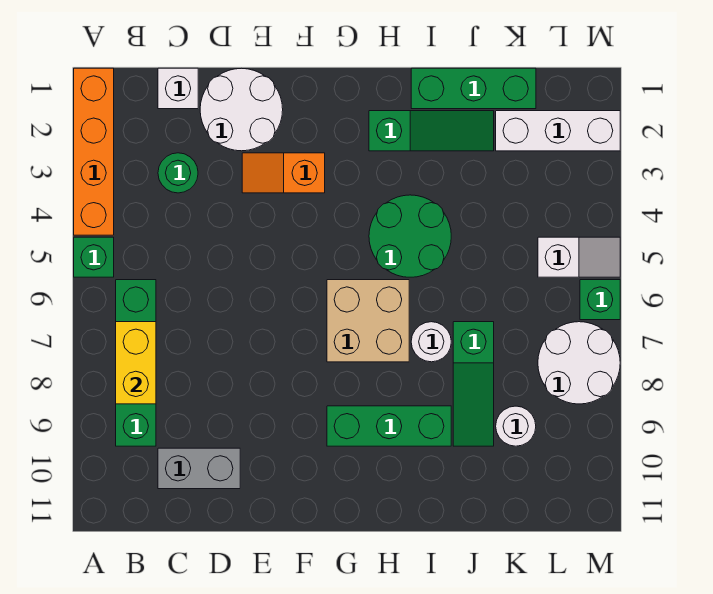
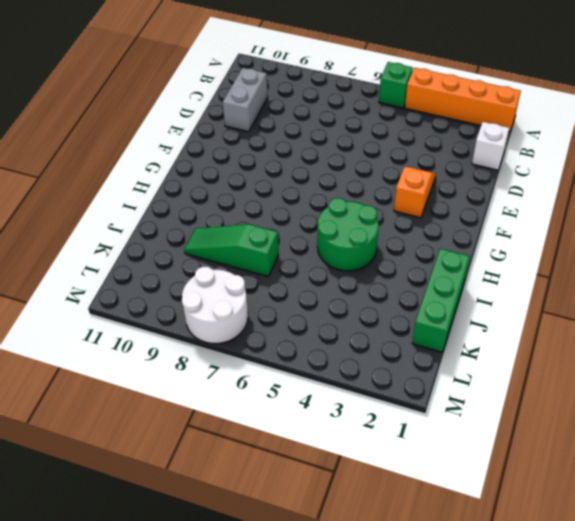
none -> green brick B6:B9 level 1
none -> green round brick C3 level 1
none -> white round brick D1:E2 level 1

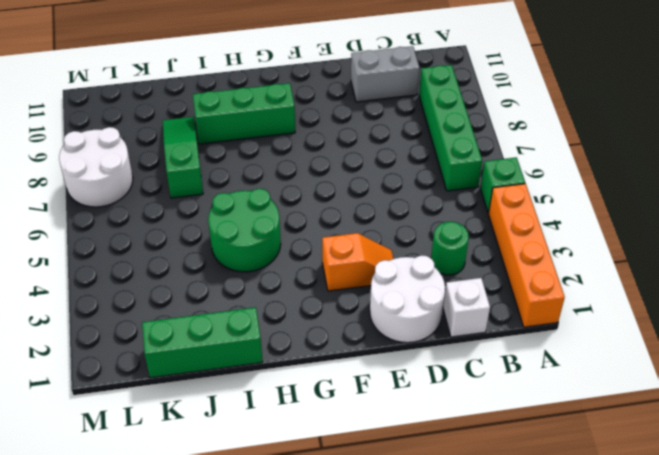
none -> tan brick G6:H7 level 1
none -> green slope H2:J2 level 1 top H
none -> white round brick I7 level 1

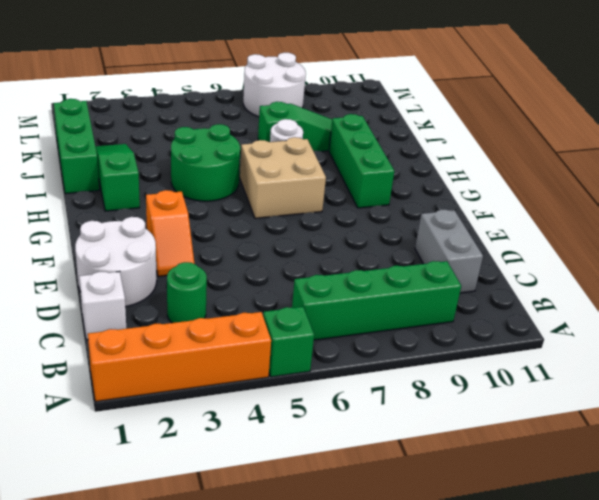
none -> white brick K2:M2 level 1
none -> white round brick K9 level 1
none -> white slope L5:M5 level 1 top L

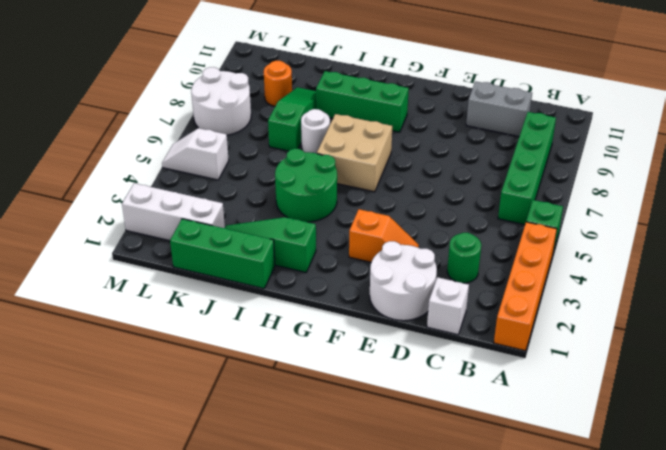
orange round brick K9 level 1 -> white round brick K9 level 1
none -> green brick M6 level 1
none -> yellow brick B7:B8 level 2

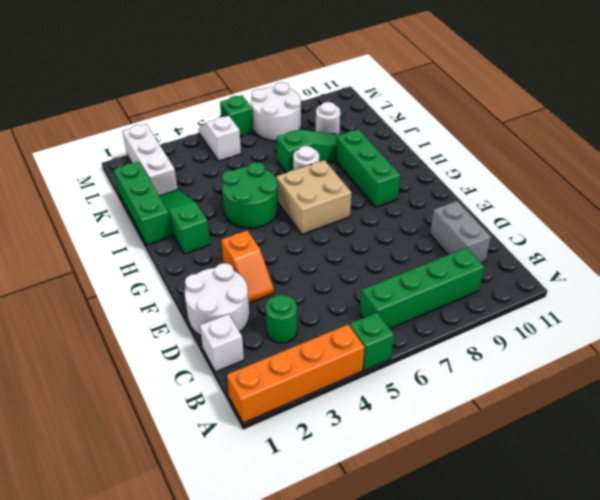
none -> yellow brick B7:B8 level 2

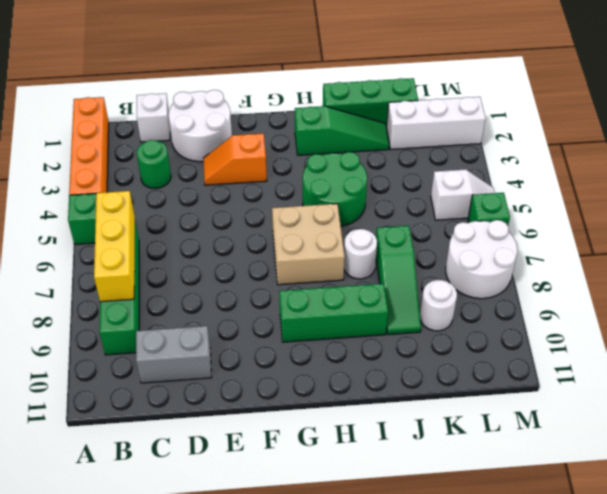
yellow brick B6:B8 level 2 -> yellow brick B7:B8 level 2

